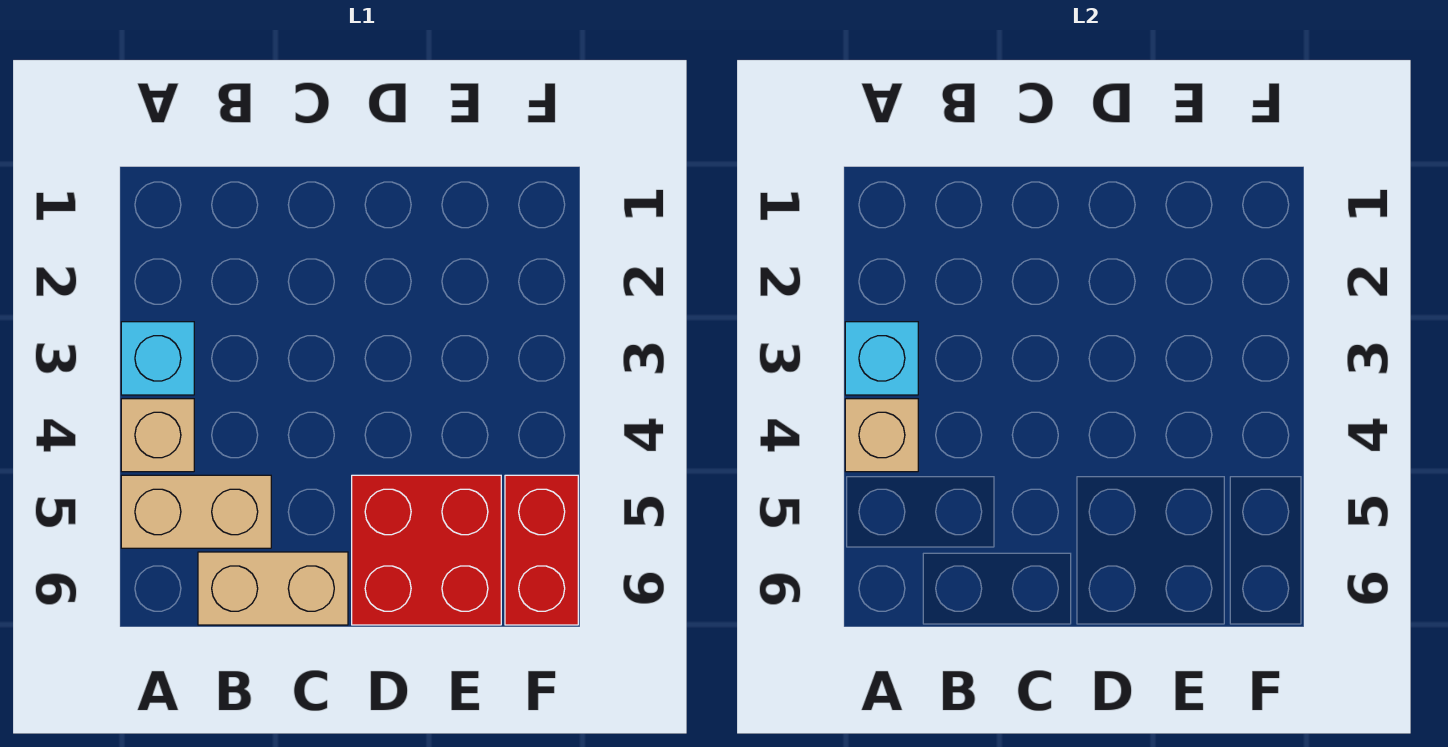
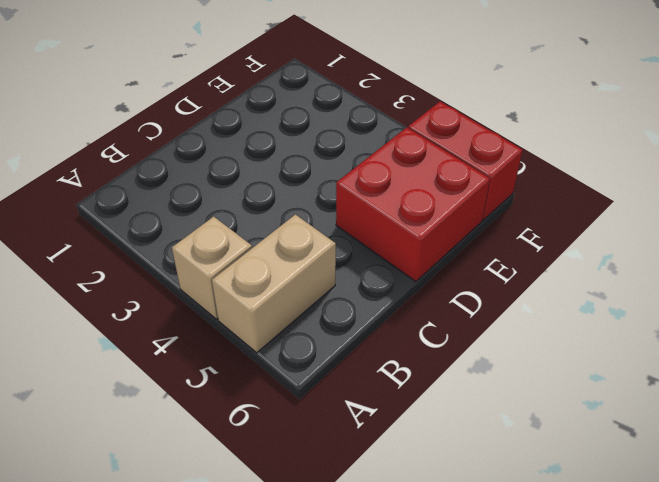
none -> cyan brick A3 level 1
none -> tan brick B6:C6 level 1

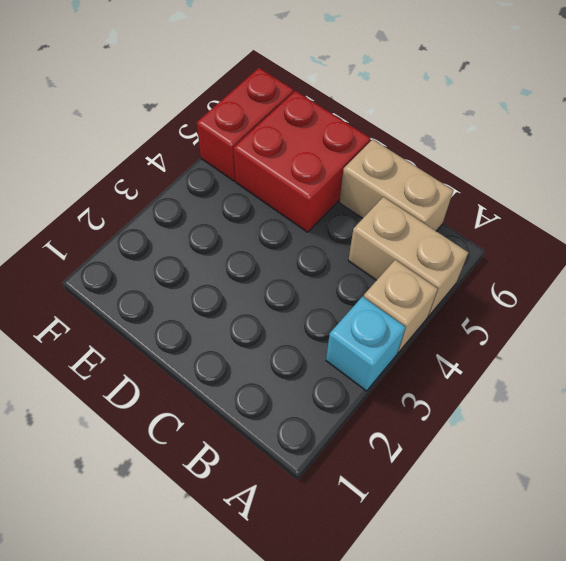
none -> cyan brick A3 level 2
none -> tan brick A4 level 2

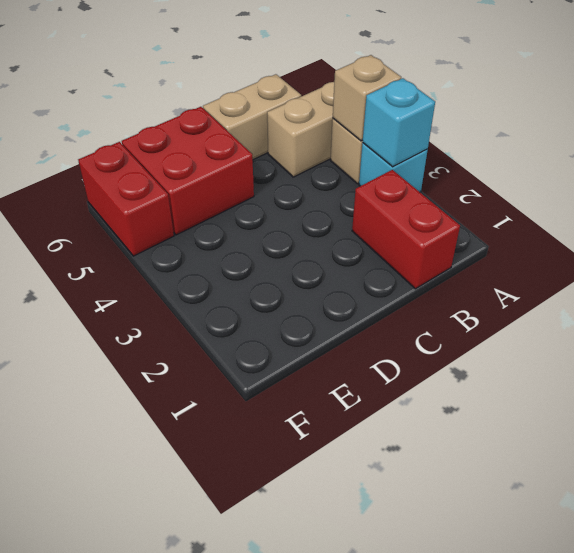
red brick B1:B2 level 1 -> none

